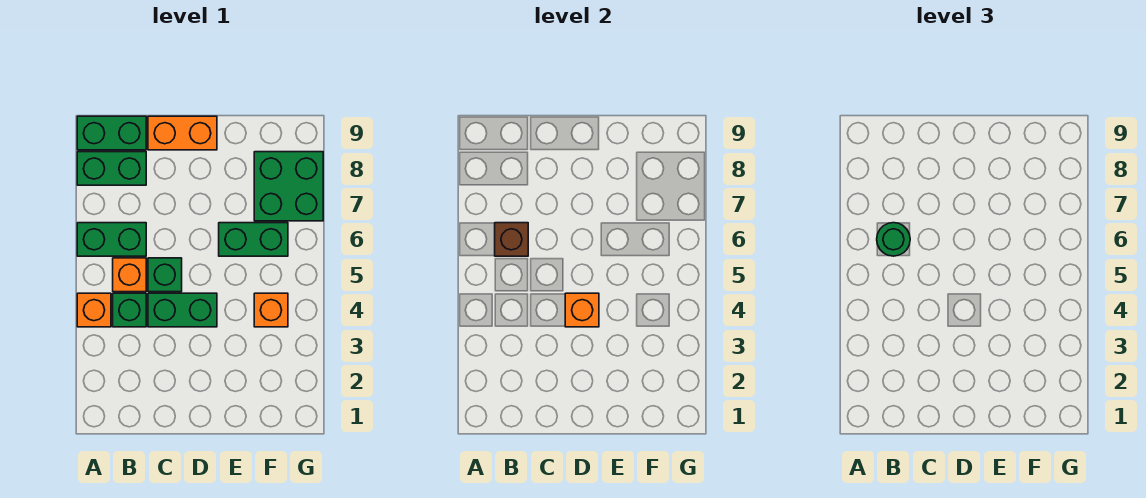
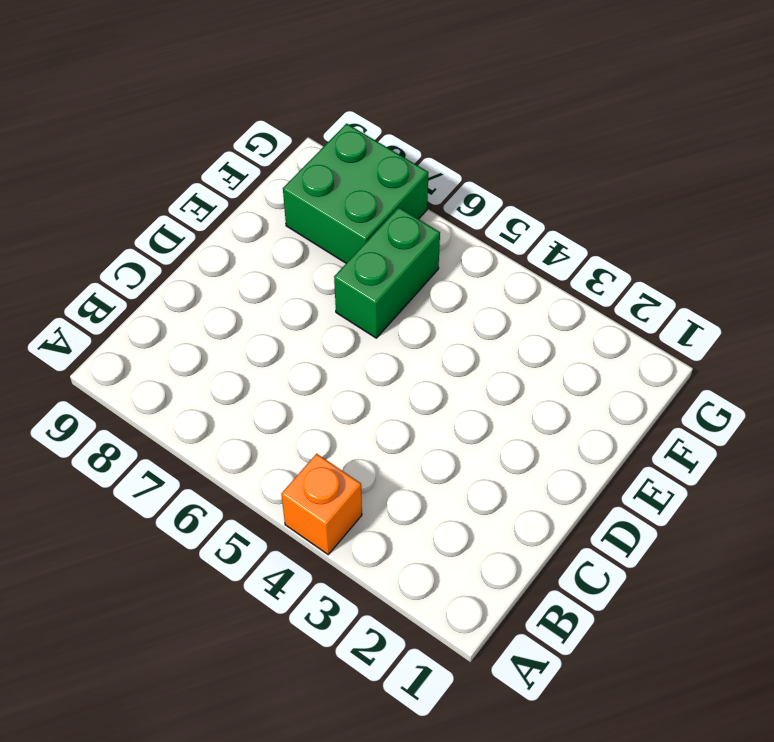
none -> green brick A6:B6 level 1
none -> green brick A8:B8 level 1
none -> green brick A9:B9 level 1

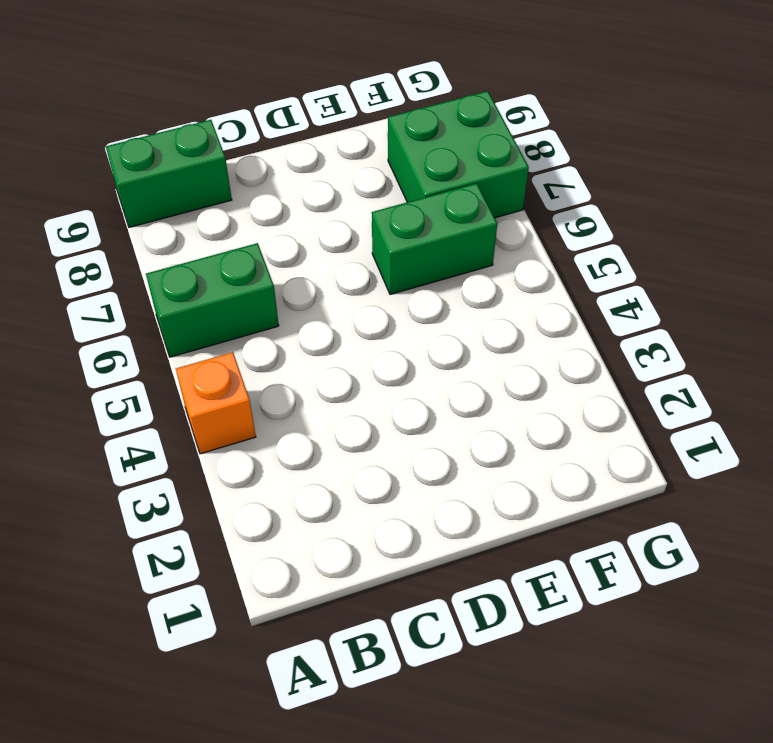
none -> green brick A8:B8 level 1
none -> green brick B4 level 1
none -> orange brick B5 level 1

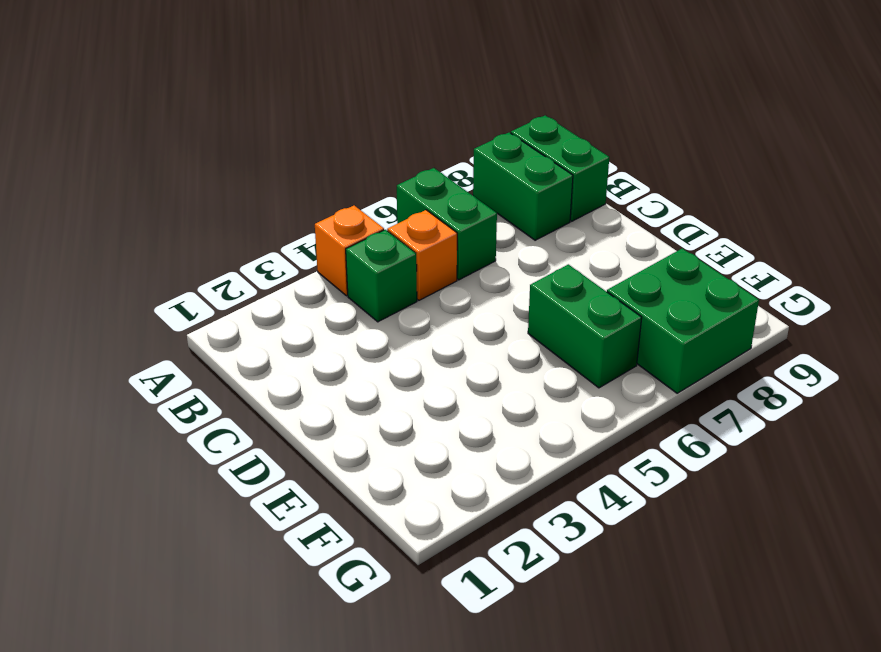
none -> green brick C4:D4 level 1
none -> green brick C5 level 1
none -> orange brick C9:D9 level 1

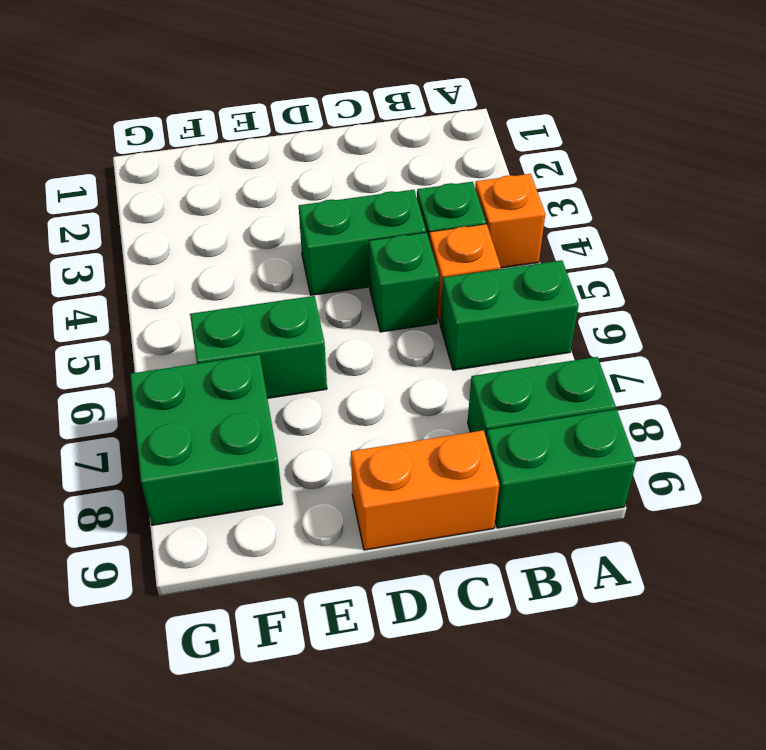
none -> orange brick F4 level 1
none -> brown brick B6 level 2
none -> orange brick D4 level 2

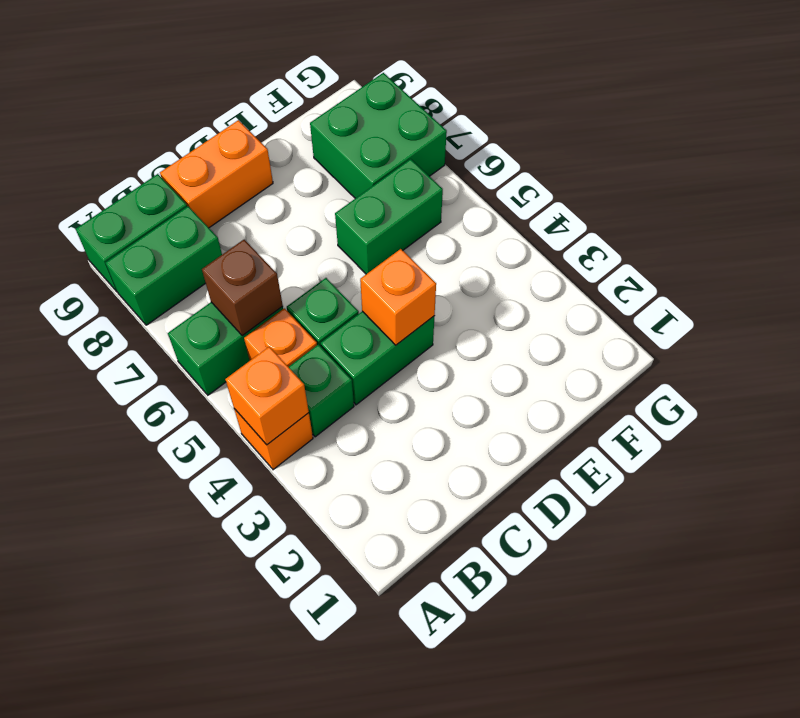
orange brick A4 level 2 -> orange brick F4 level 1
none -> green round brick B6 level 3

